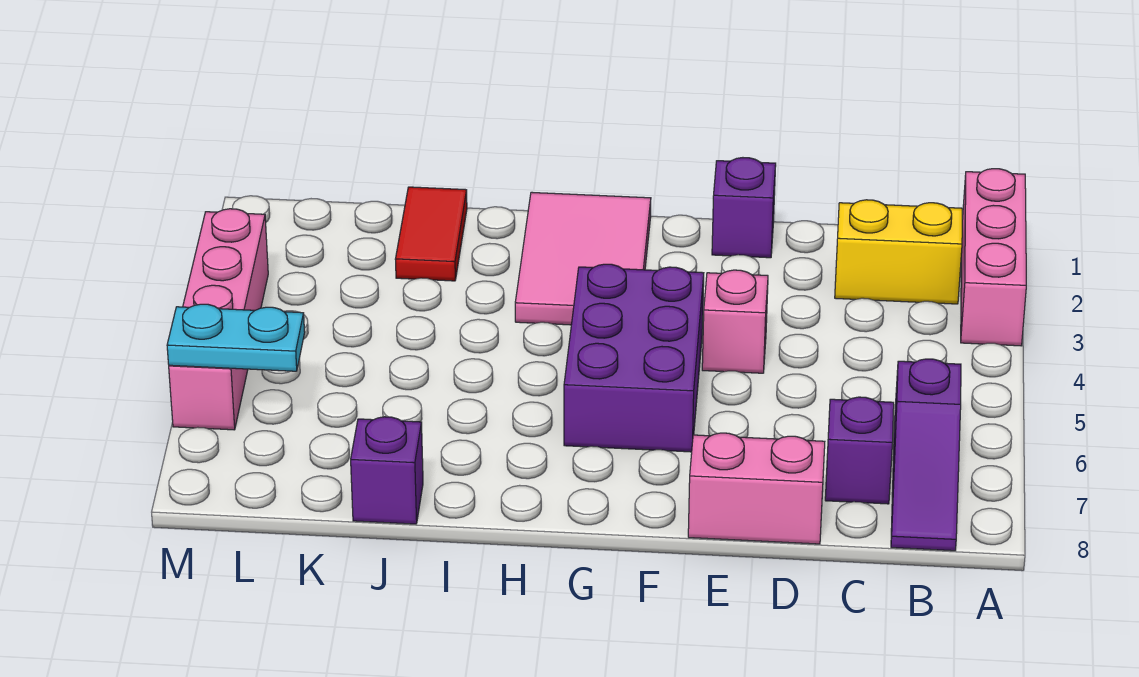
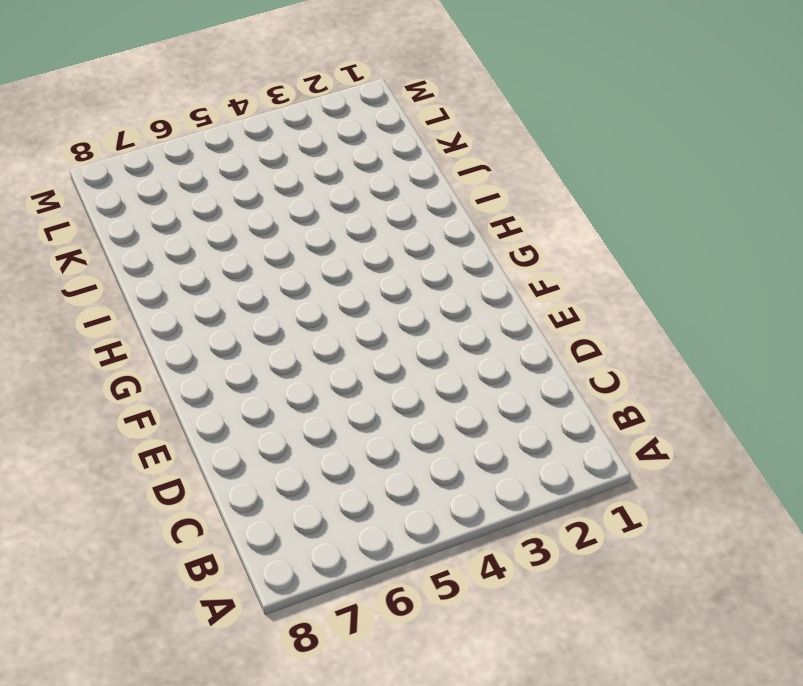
none -> pink brick A1:A3 level 1
none -> yellow brick B2:C2 level 1
none -> purple slope B6:B8 level 1 top 6

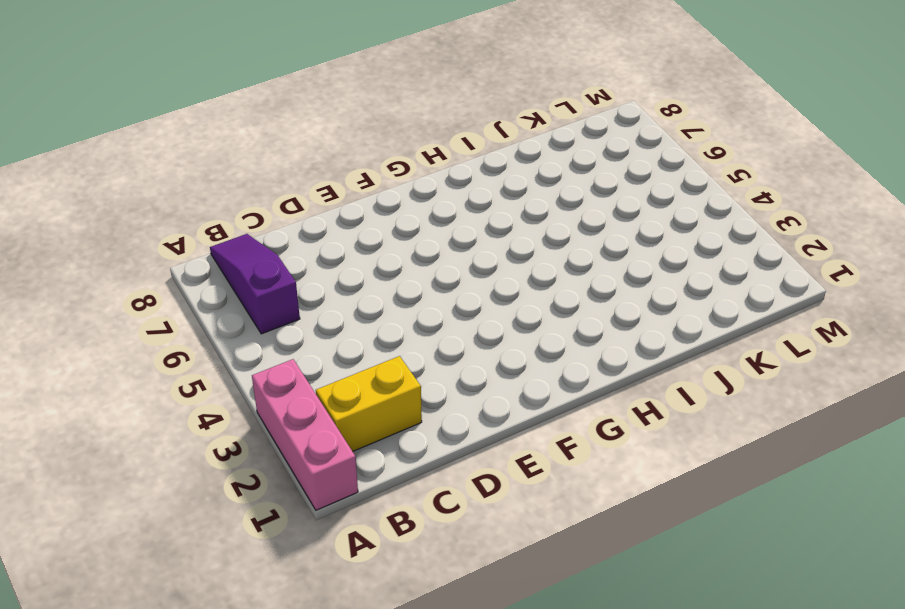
none -> purple brick C7 level 1
none -> pink brick D8:E8 level 1
none -> purple brick E1 level 1

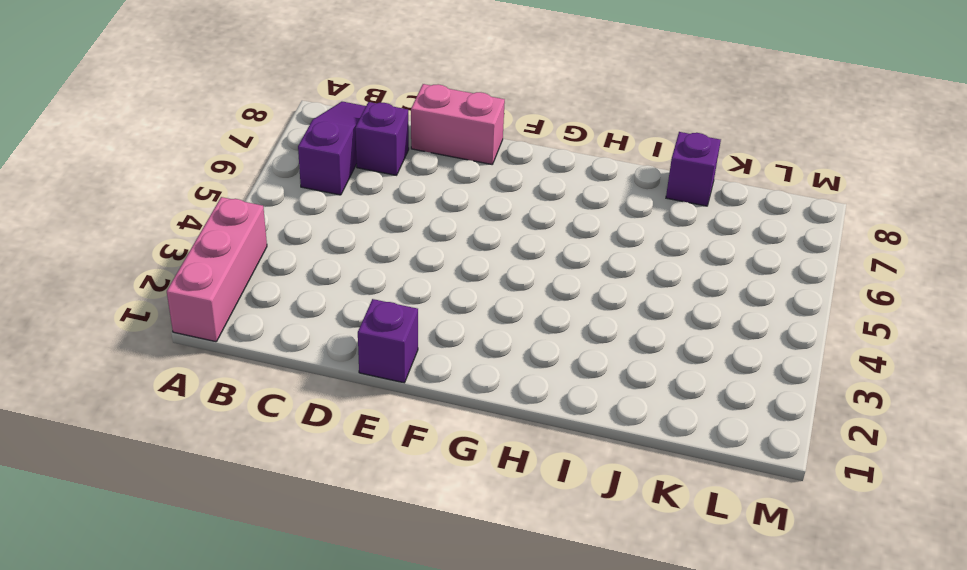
none -> yellow brick B2:C2 level 1
none -> pink brick E4 level 1
none -> purple brick F4:G6 level 1

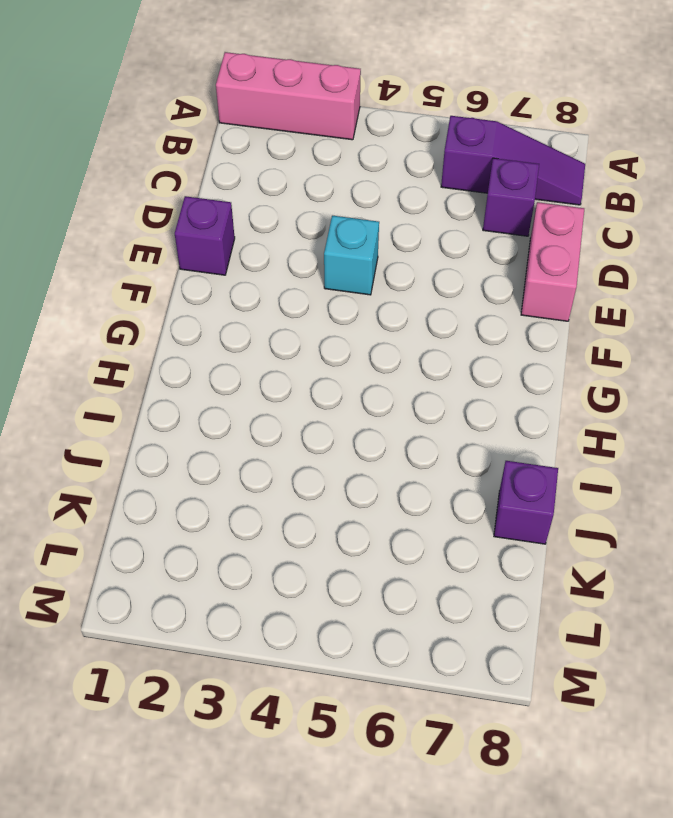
cyan brick E4 level 1 -> pink brick E4 level 1
none -> yellow brick B2:C2 level 1
none -> purple brick F4:G6 level 1
none -> pink tile G1:H3 level 1

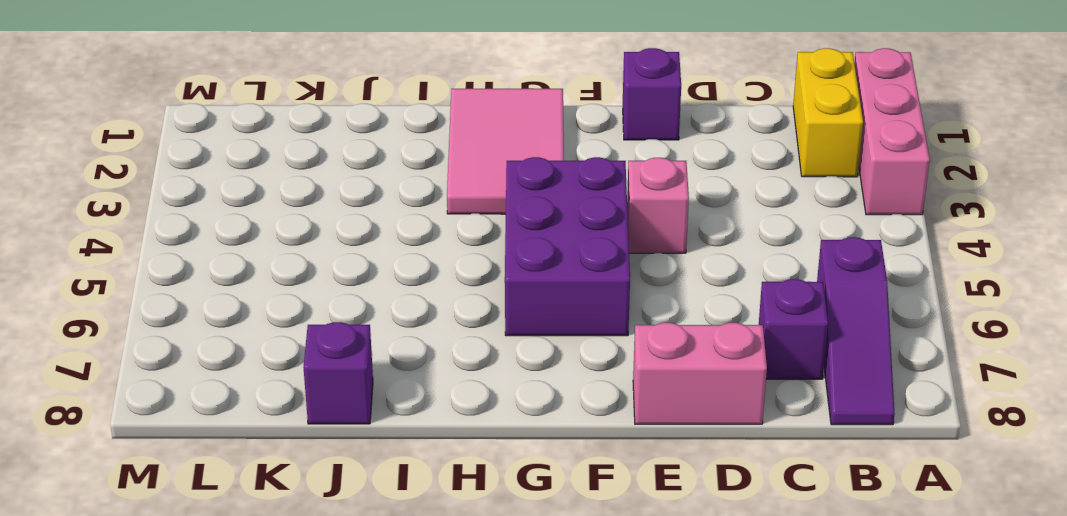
yellow brick B1:B2 level 1 -> yellow brick B2:C2 level 1
none -> red tile J1:J2 level 1
none -> pink brick M3:M6 level 1
none -> cyan plate L6:M6 level 2

